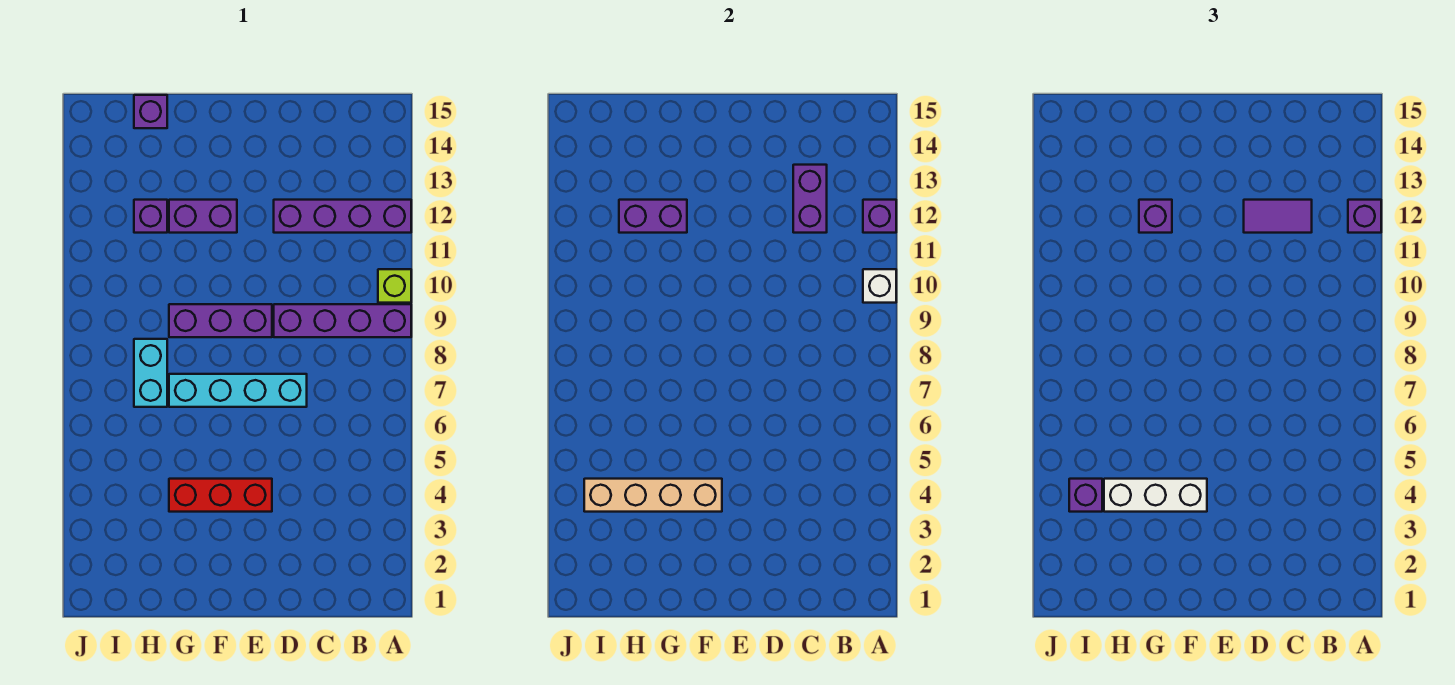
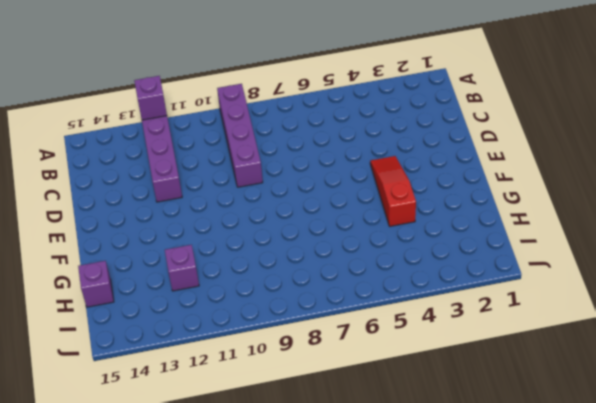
red slope E4:G4 level 1 top G -> red brick E4:G4 level 1
none -> lime brick A10 level 1
none -> cyan brick D7:G7 level 1
none -> purple brick E9:G9 level 1

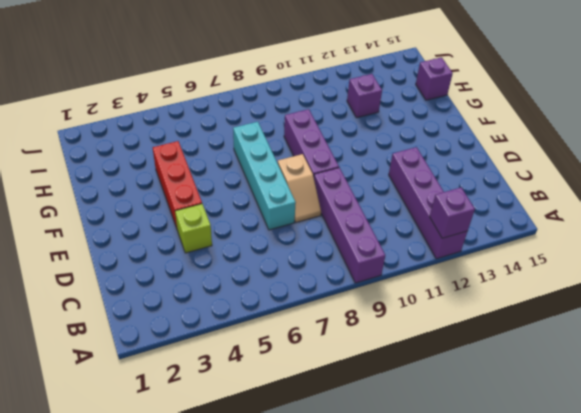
lime brick D4 level 1 -> lime brick A10 level 1
tan slope D8:E8 level 1 top E -> none
none -> purple brick F12:G12 level 1
none -> cyan brick H7:H8 level 1
none -> white brick A10 level 2

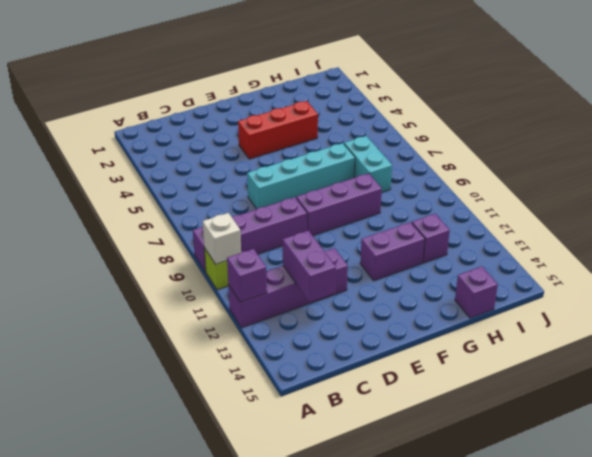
none -> tan brick F4:I4 level 2
none -> purple brick G12:H12 level 2
none -> purple brick A12 level 3

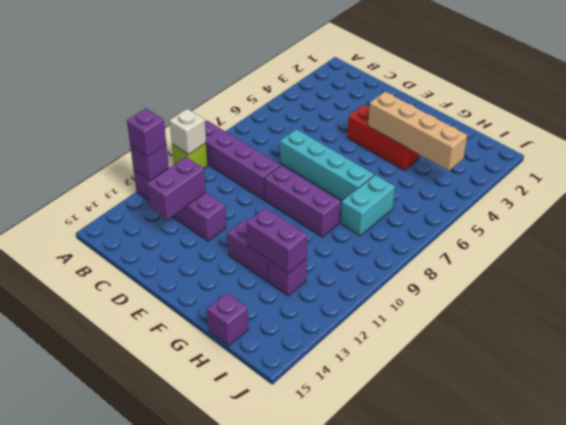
none -> purple tile C12:D12 level 3
none -> white brick F4:H4 level 3
none -> purple brick G12 level 3

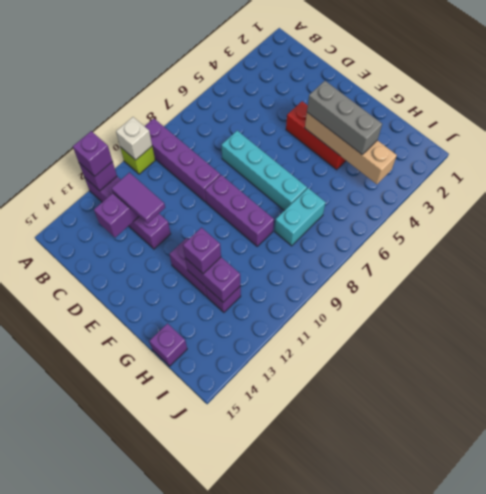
grey brick F4:H4 level 3 -> white brick F4:H4 level 3
none -> purple brick I4 level 3

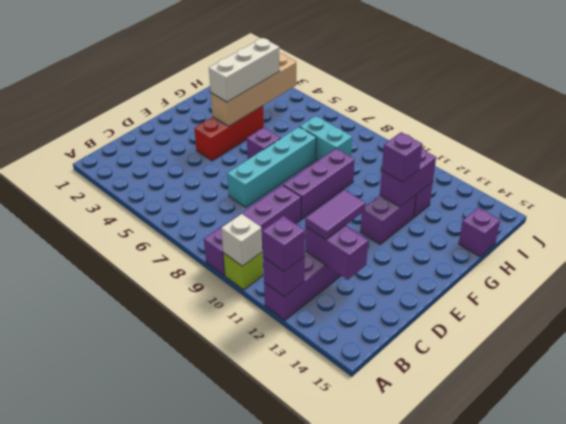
purple brick F6 level 1 -> purple brick I4 level 3

